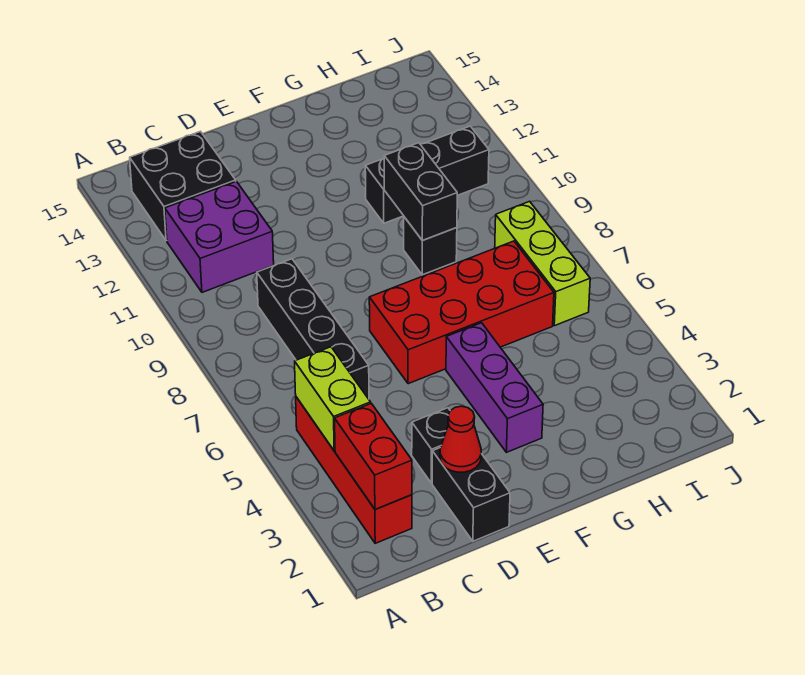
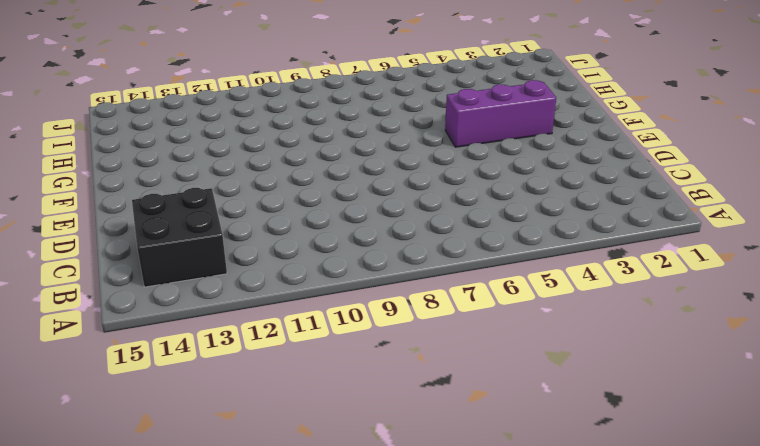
none -> red brick B2:B5 level 1
none -> purple brick B11:C12 level 1
none -> black brick C6:C9 level 1

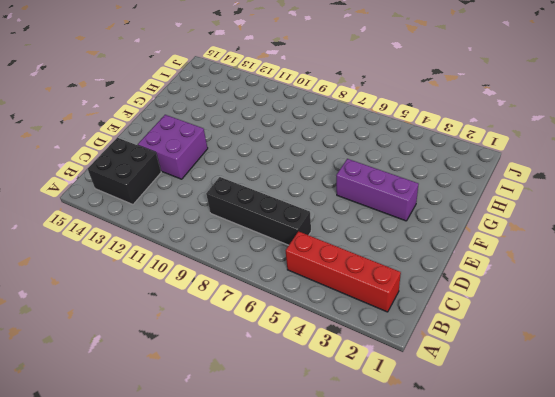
purple brick D12:E13 level 1 -> purple brick B11:C12 level 1
none -> black brick D1:D2 level 1
none -> black brick D3 level 1
none -> red brick E6:H7 level 1

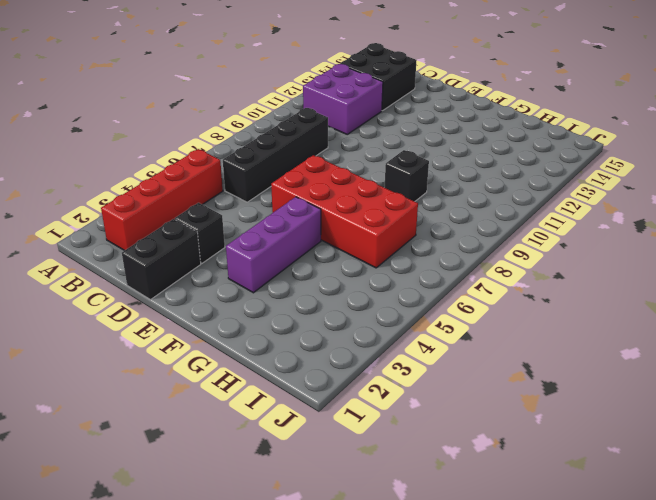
none -> black brick G11:I11 level 1
none -> lime brick I6:I8 level 1
none -> red brick B2:B3 level 2

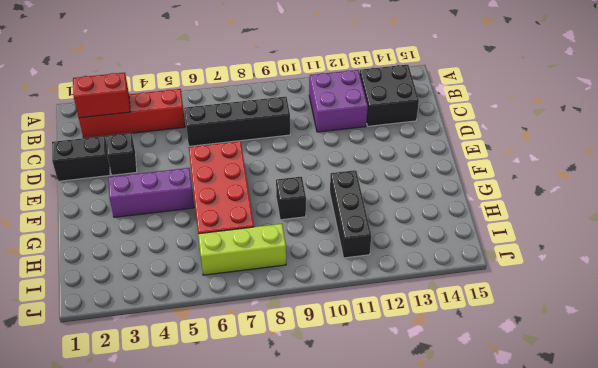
none -> lime brick B4:B5 level 2
none -> red cone D2 level 2
none -> black brick G9:G10 level 2

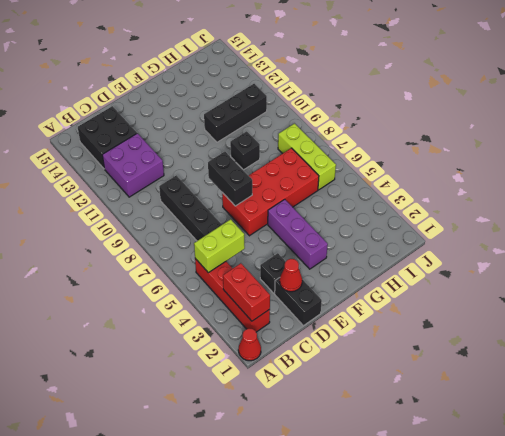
red cone A1 level 1 -> none
lime brick B5:C5 level 2 -> lime brick B4:B5 level 2
black brick E7:E8 level 2 -> black brick G9:G10 level 2

